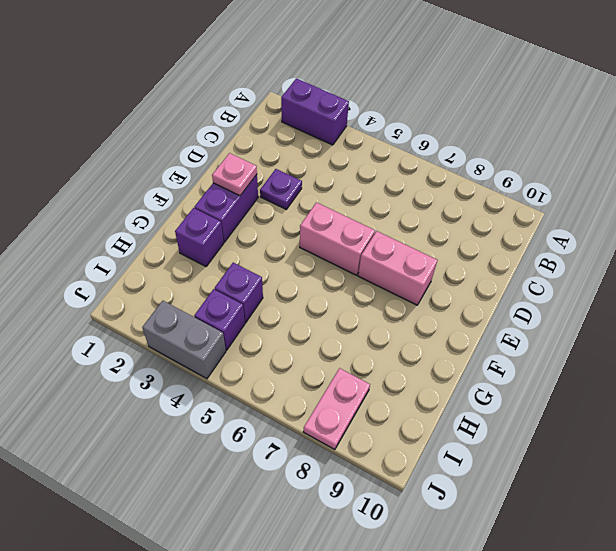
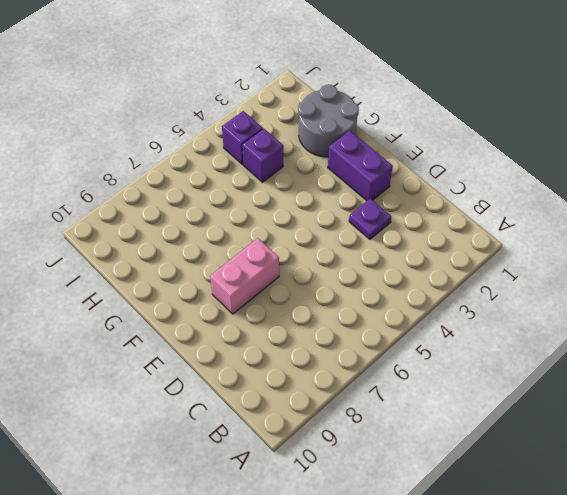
grey round brick G1:H2 level 1 -> purple brick G2 level 1
none -> purple brick A2:A3 level 1
none -> pink brick E5:E6 level 1

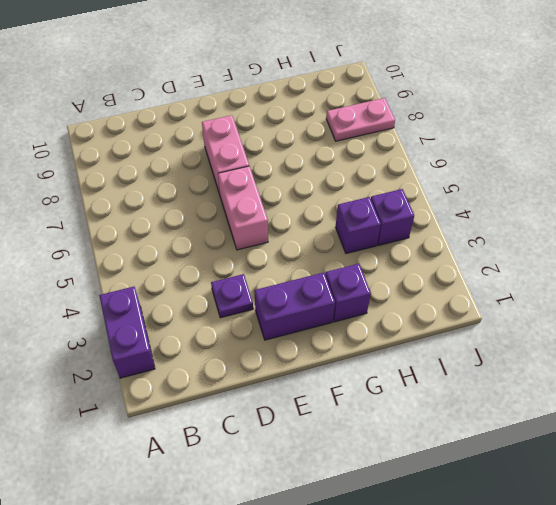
none -> grey brick J3:J4 level 1
none -> pink plate E2 level 2

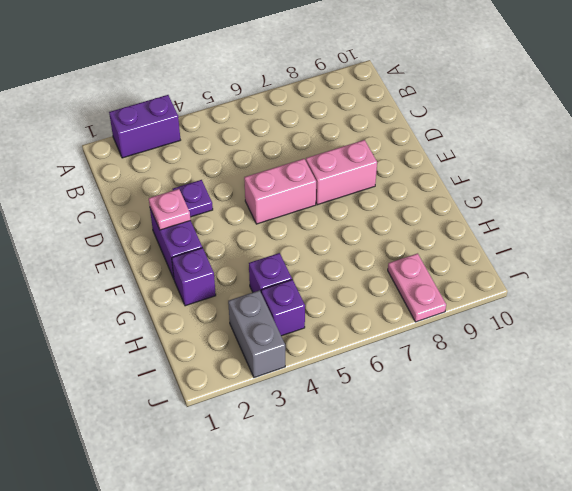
grey brick I3:J3 level 1 -> grey brick J3:J4 level 1

